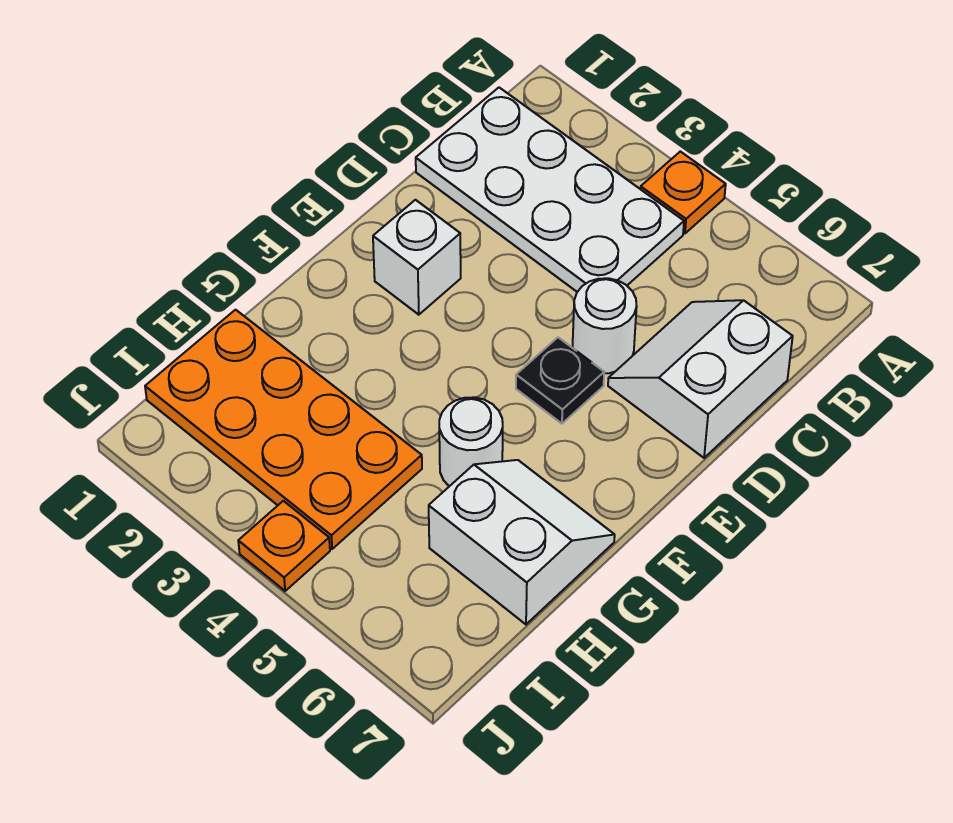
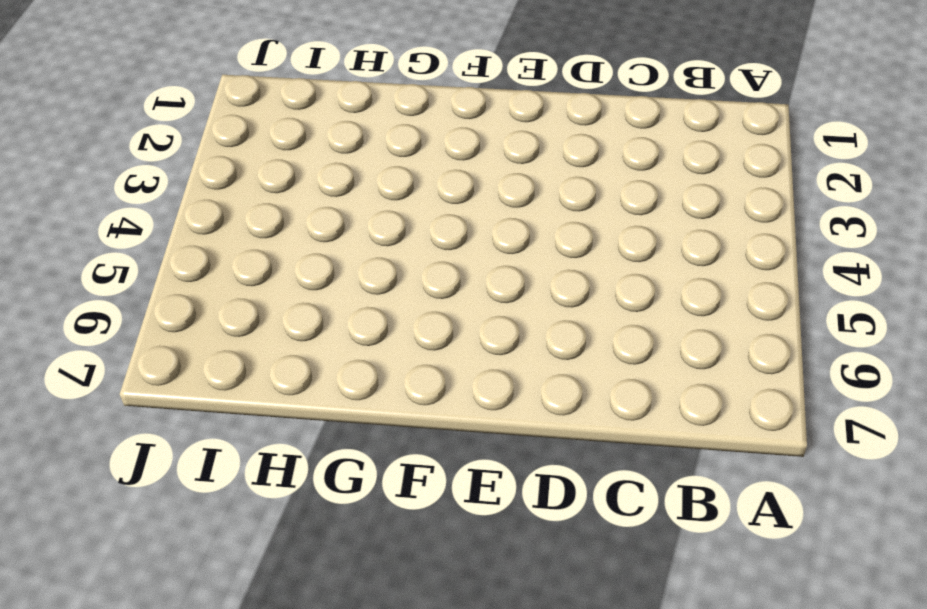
none -> orange plate A4 level 1
none -> white plate B1:C4 level 1

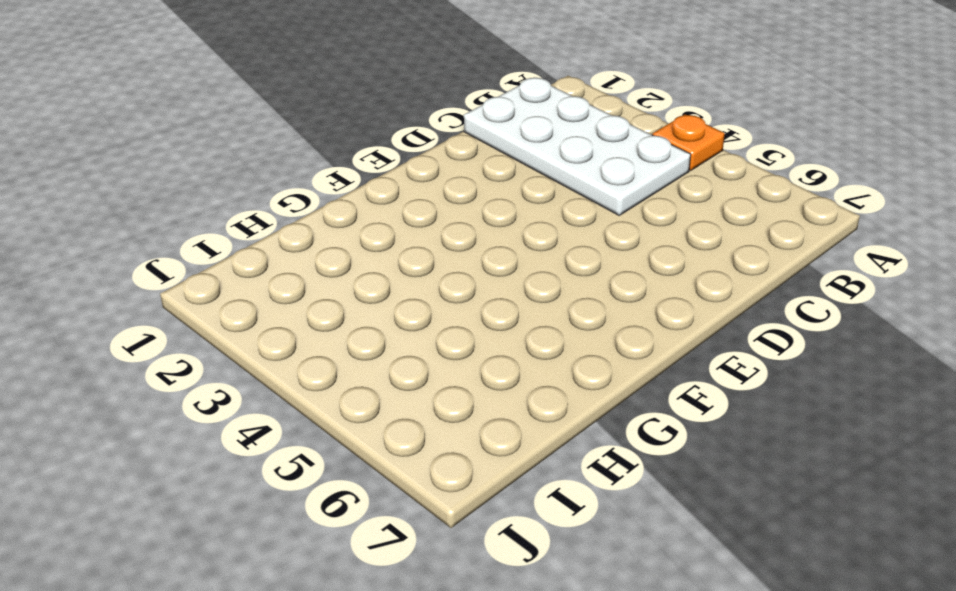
none -> white slope C6:D7 level 1 top 7
none -> white round brick D5 level 1

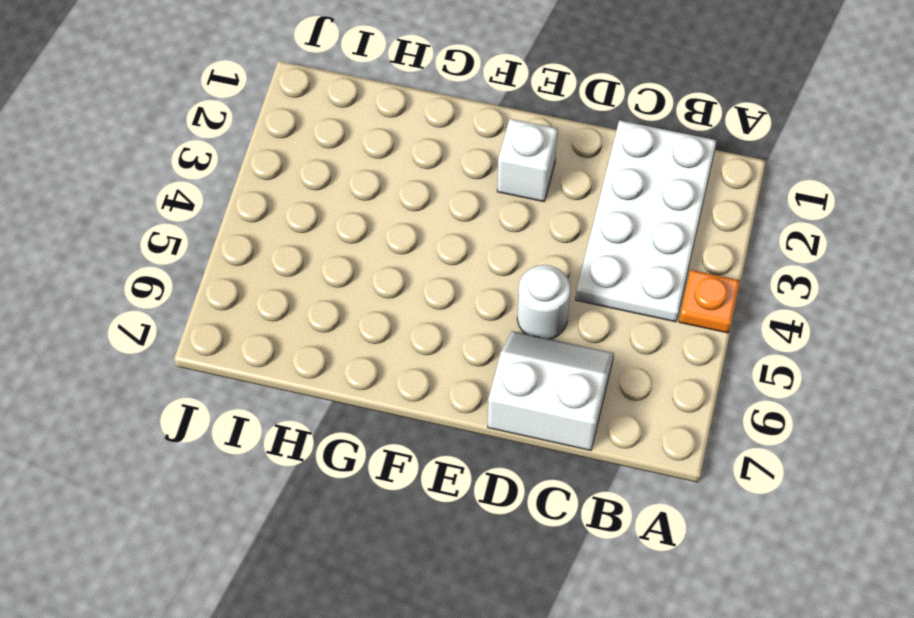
none -> black plate E5 level 1
none -> white round brick G5 level 1

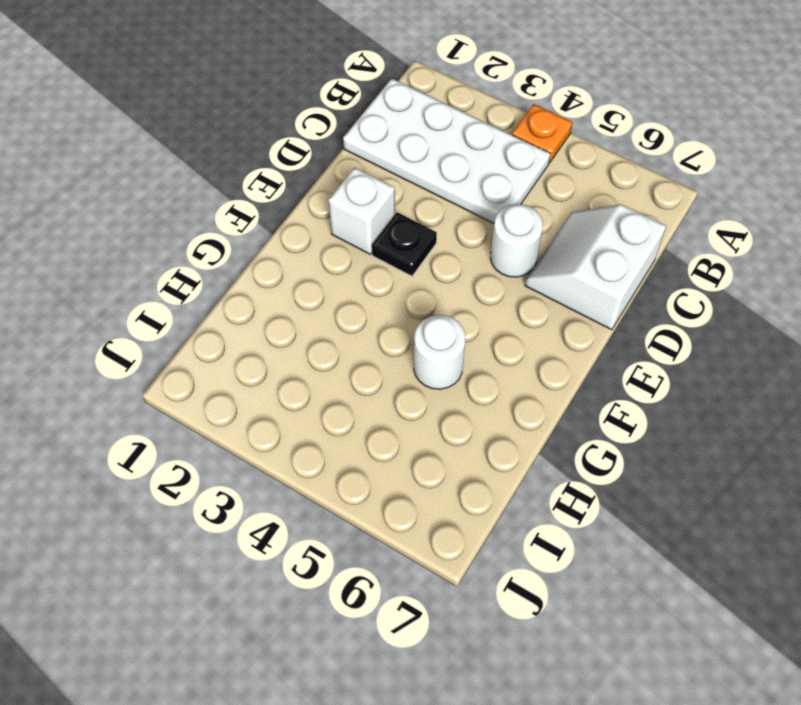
black plate E3 level 1 -> black plate E5 level 1
none -> white slope G6:H7 level 1 top H
none -> orange plate H1:I4 level 1

